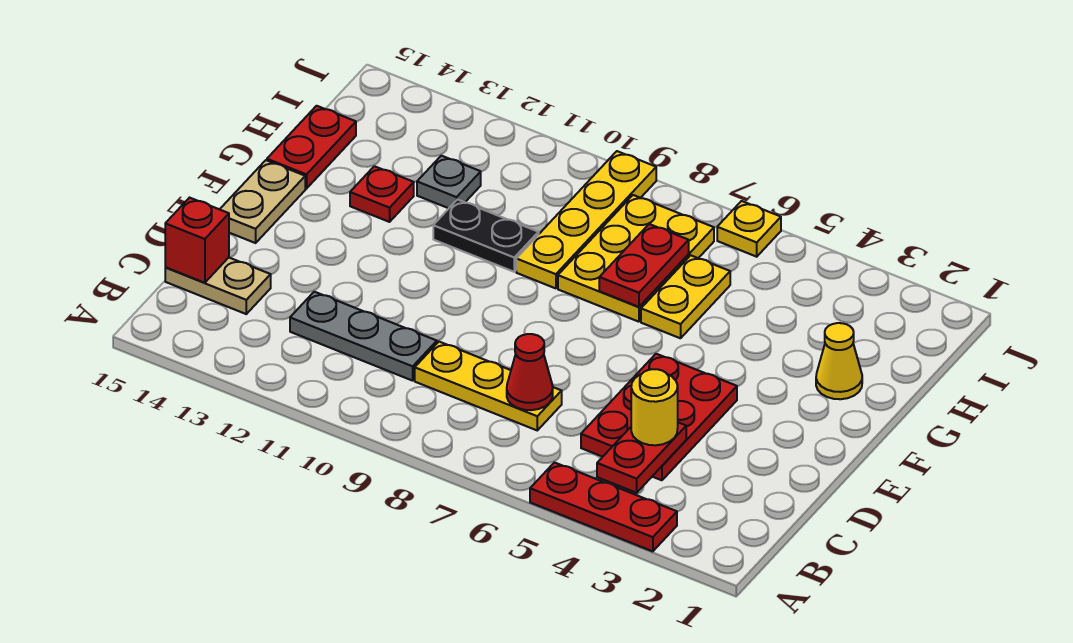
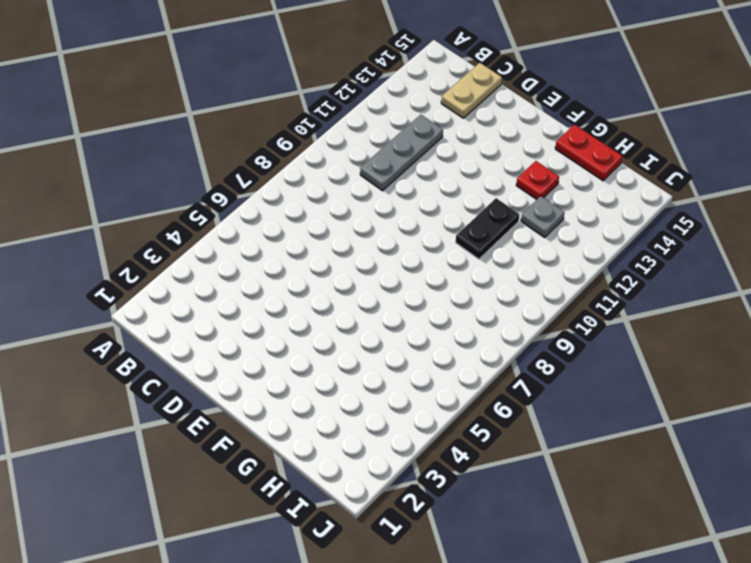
none -> red plate A3:A5 level 1
none -> red plate C4:E5 level 1
none -> yellow plate C7:C9 level 1

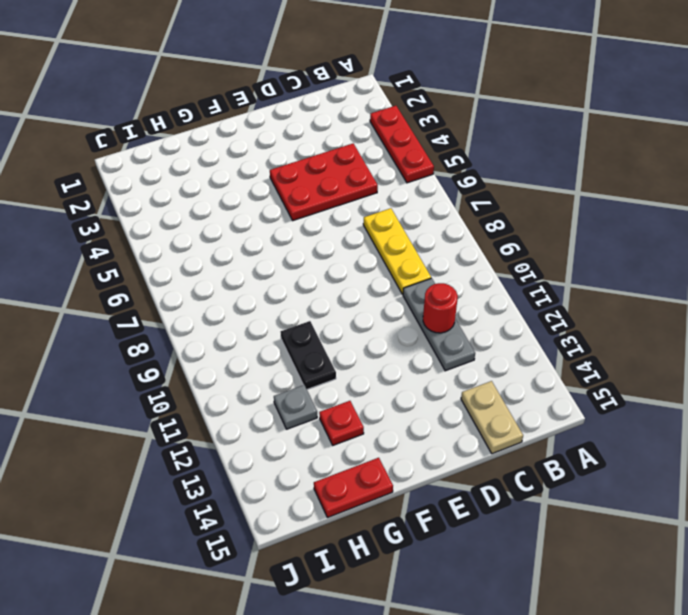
red round brick C11 level 2 -> none
none -> tan plate E15:F15 level 1
none -> yellow cone G2 level 1
none -> yellow plate G6:H6 level 1

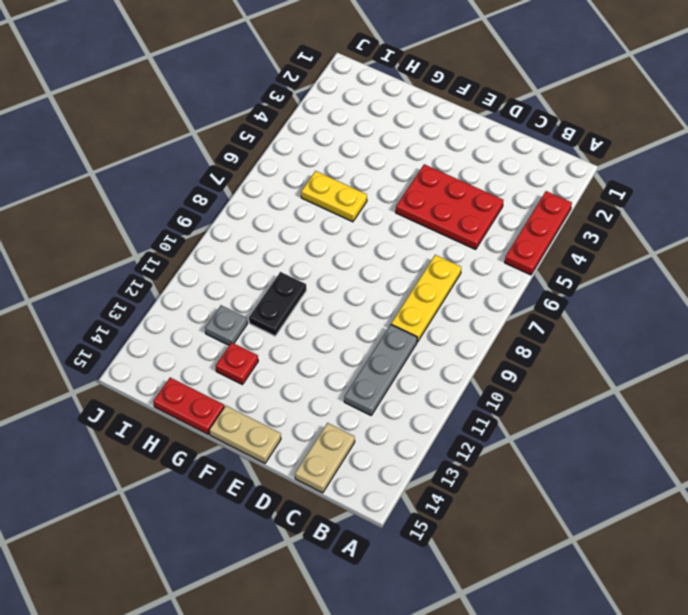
none -> yellow cone G2 level 1
none -> yellow plate G7:I8 level 1
none -> yellow plate G9:J9 level 1

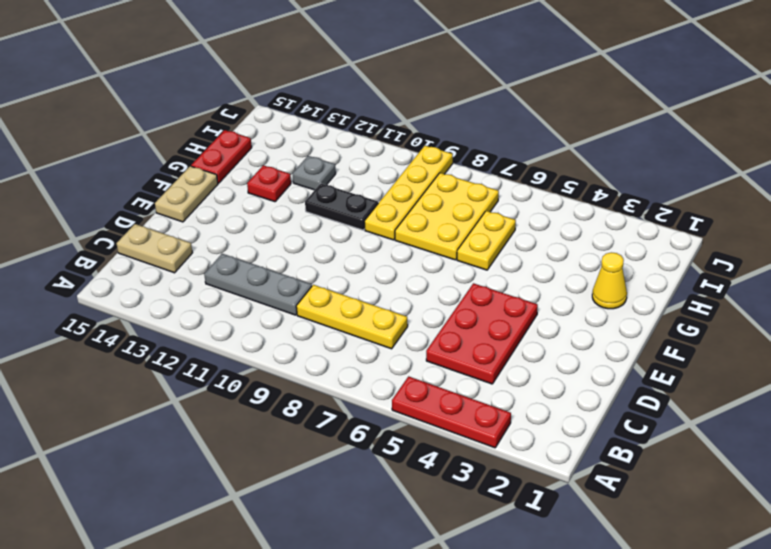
none -> yellow plate J6 level 1
none -> red plate B4:C4 level 2
none -> red cone C7 level 2

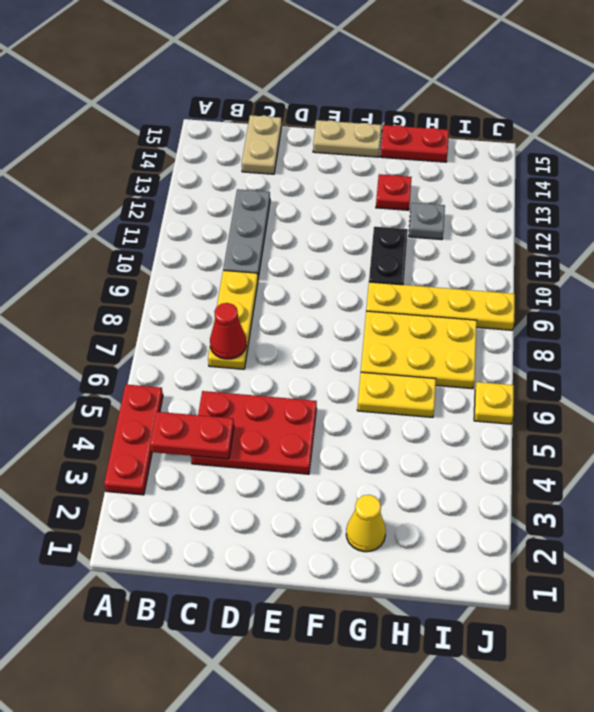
none -> red brick C15 level 2
none -> red plate G7:H7 level 2
none -> yellow round brick C4 level 3

